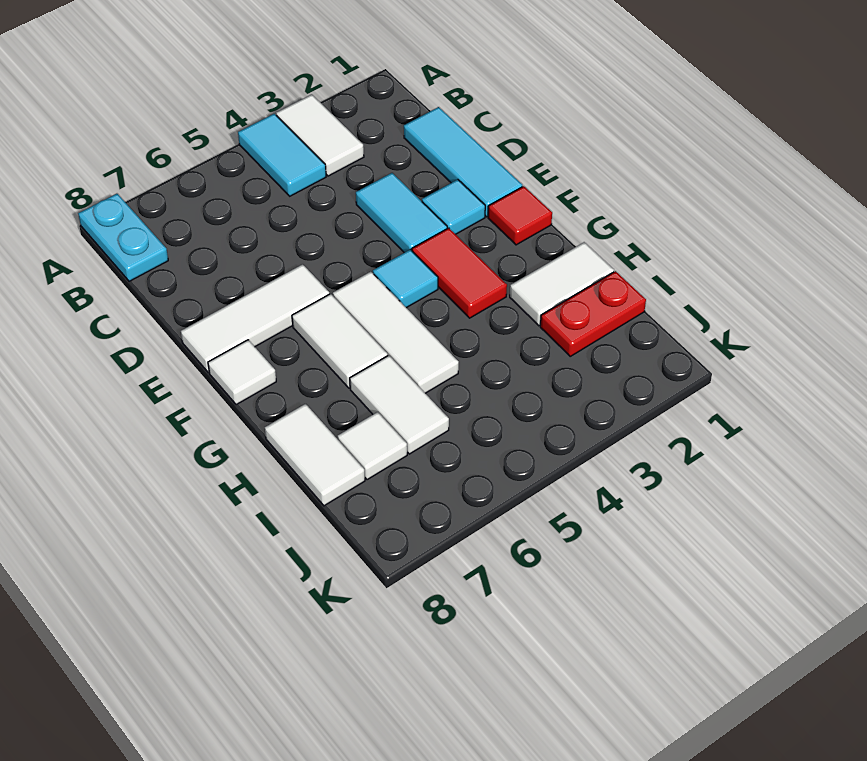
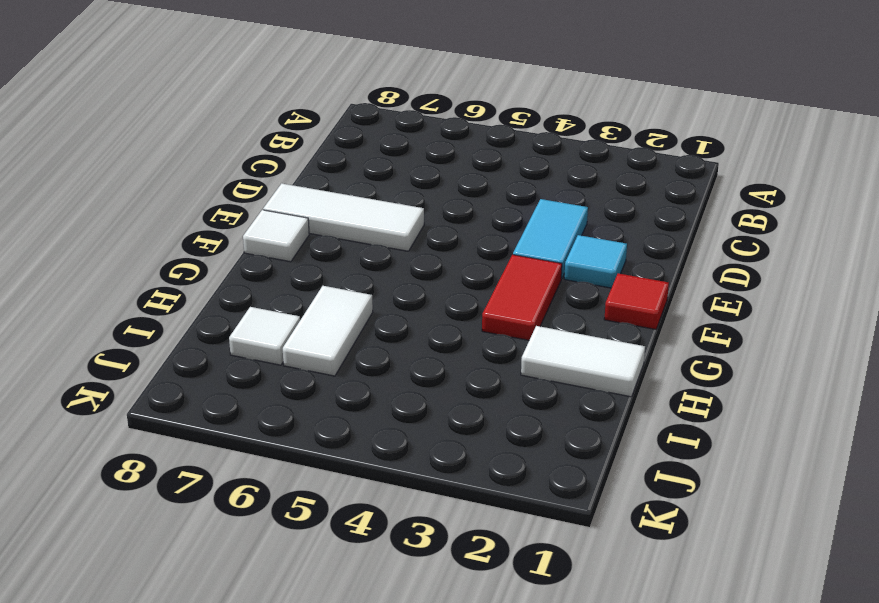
none -> white tile A3:B3 level 1
none -> cyan tile A4:B4 level 1
none -> cyan plate A8:B8 level 1

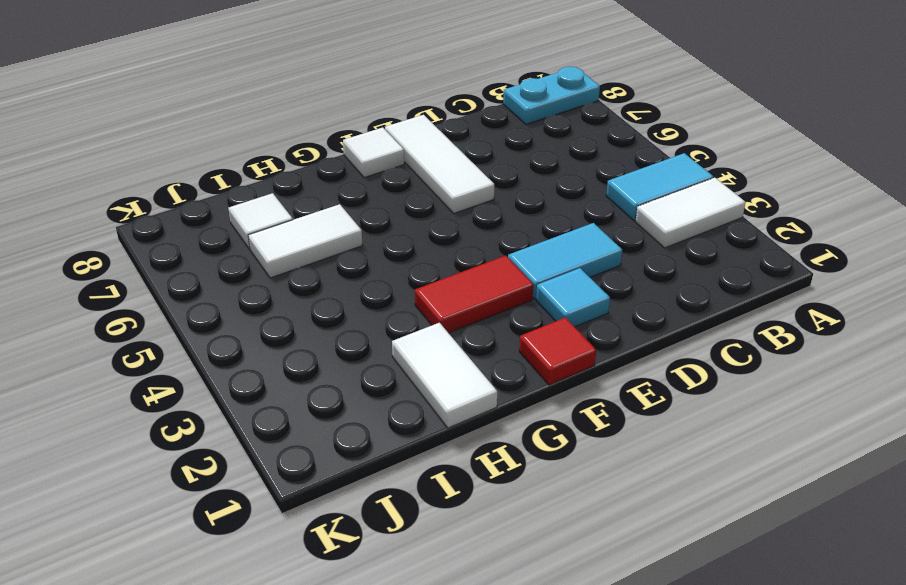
none -> cyan tile C1:E1 level 1
none -> cyan tile F4 level 1
none -> white tile F5:H5 level 1

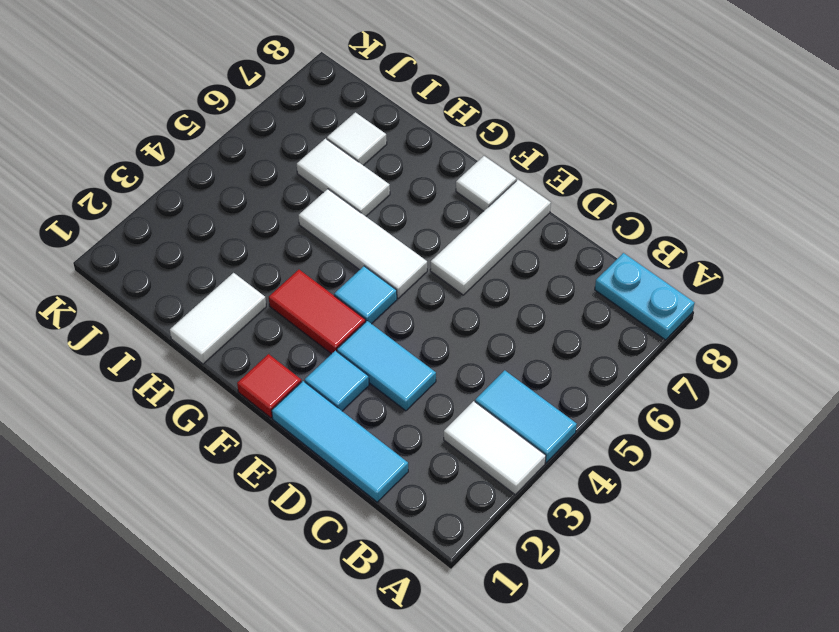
none -> white tile F6:G6 level 1
none -> white tile H8:I8 level 1
none -> red plate I1:I2 level 1

